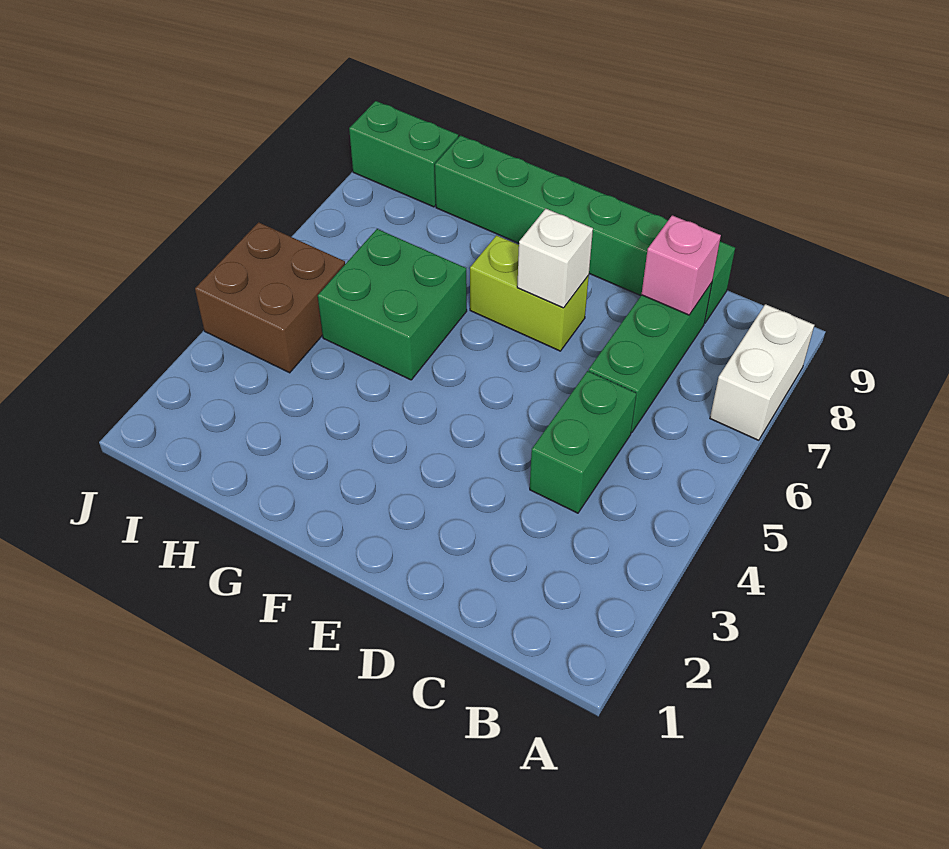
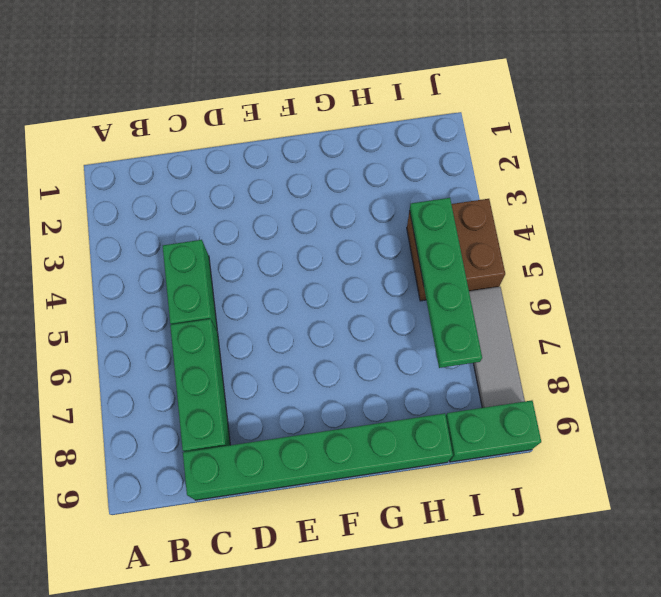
green plate I4:I7 level 2 -> none
grey tile J6:J8 level 1 -> none
none -> white brick A7:A8 level 1
none -> lime brick E7:F7 level 1

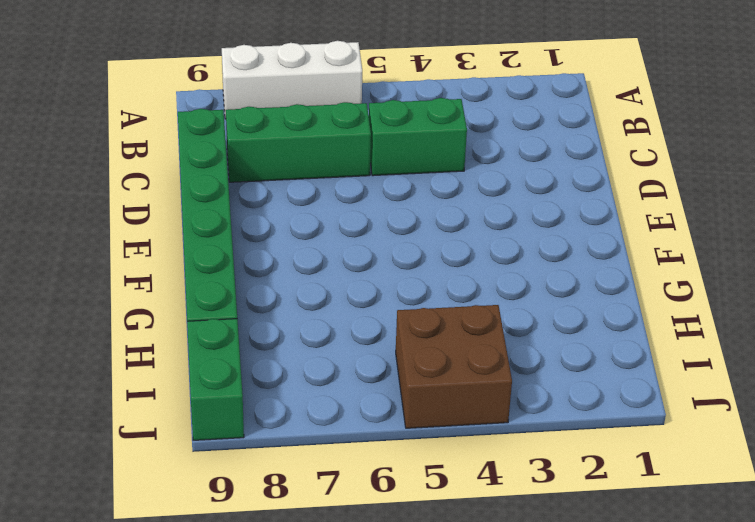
white brick A6:A8 level 1 -> white brick A7:A8 level 1
none -> lime brick E7:F7 level 1
none -> green brick G5:H6 level 1

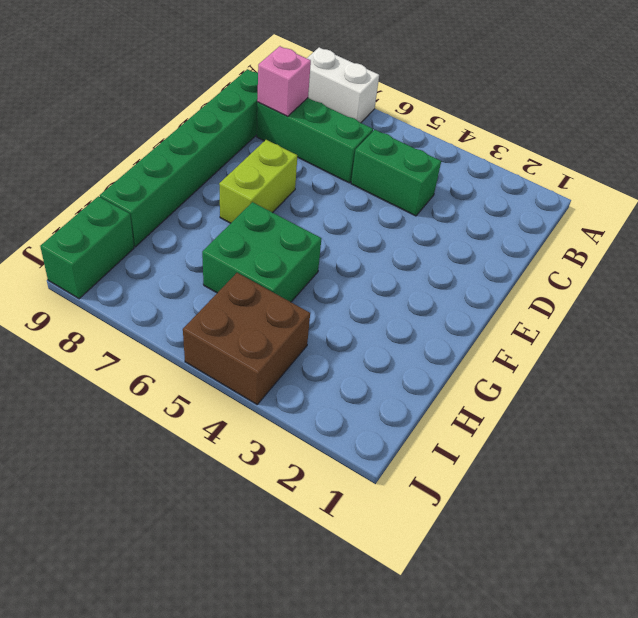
none -> white brick E7 level 2

